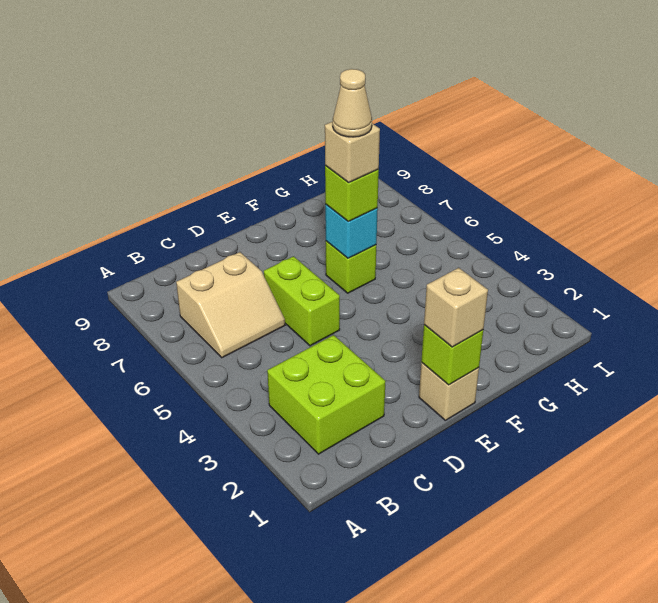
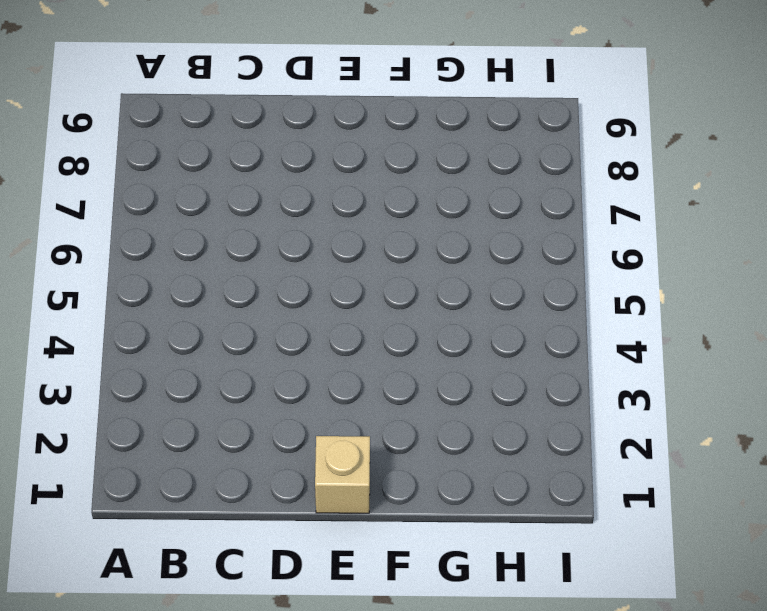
none -> lime brick B2:C3 level 1
none -> tan slope B6:C7 level 1 top 7

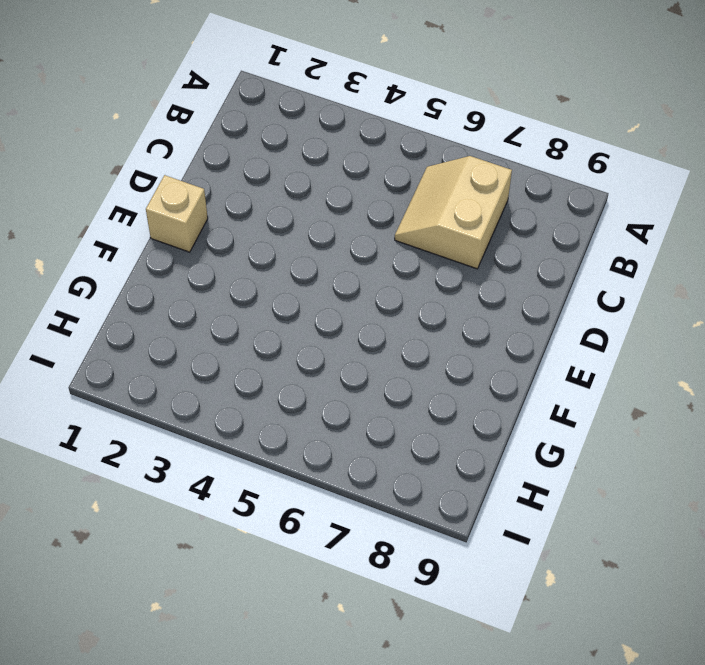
none -> lime brick B2:C3 level 1
none -> lime brick D5:D6 level 1

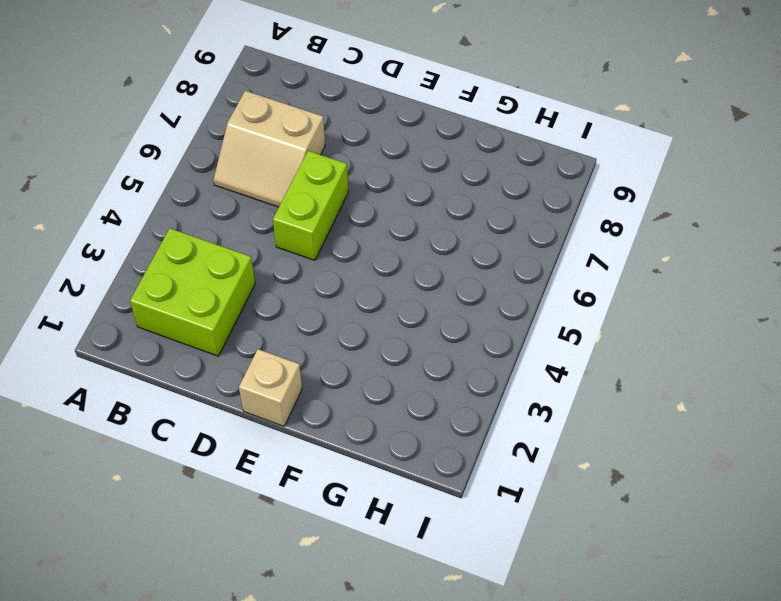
none -> lime brick F6 level 1
none -> lime brick E1 level 2

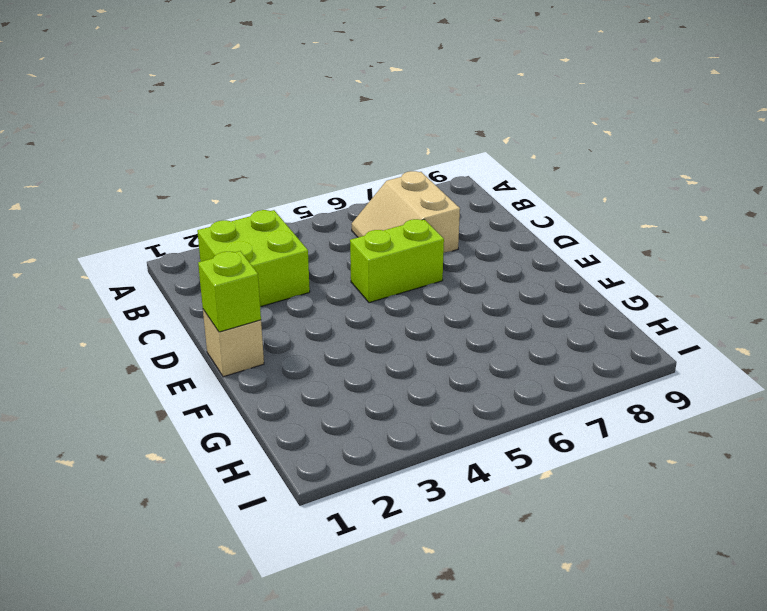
none -> lime brick F6 level 1
none -> cyan brick F6 level 2

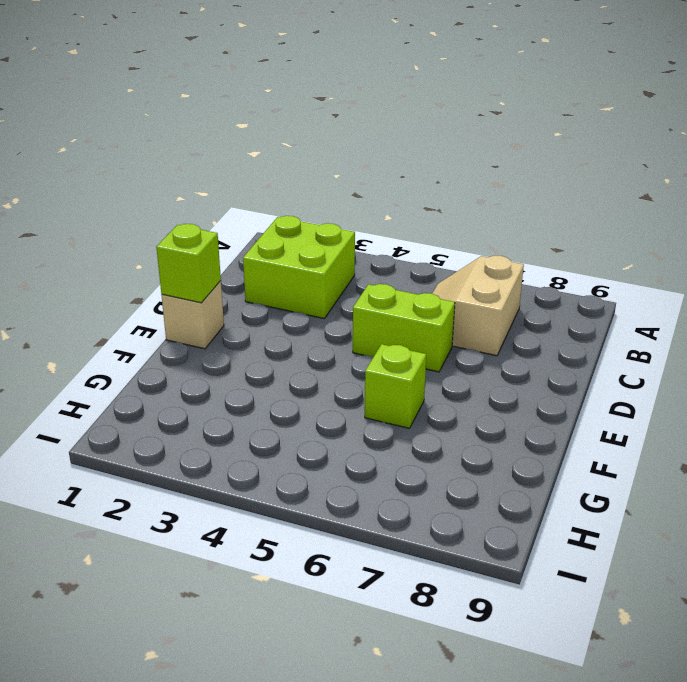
none -> cyan brick F6 level 2
none -> tan brick E1 level 3

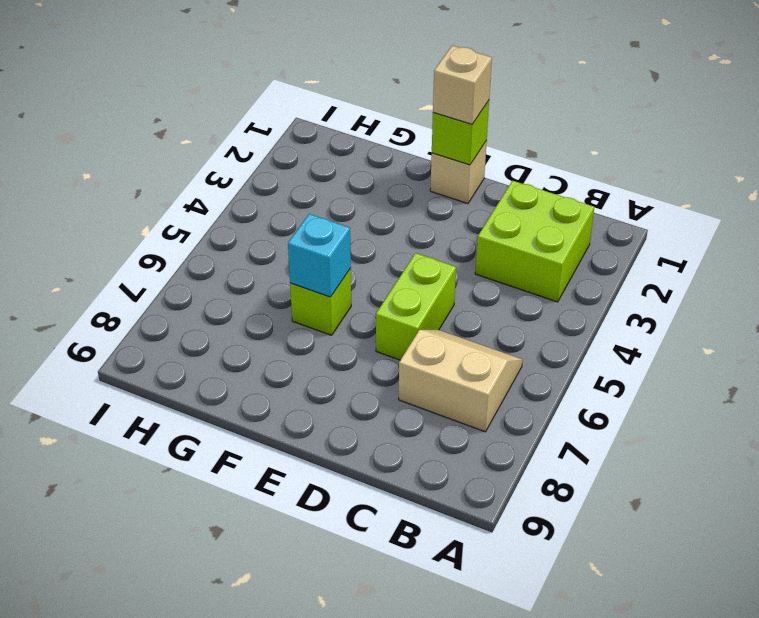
none -> lime brick F6 level 3
none -> tan brick F6 level 4

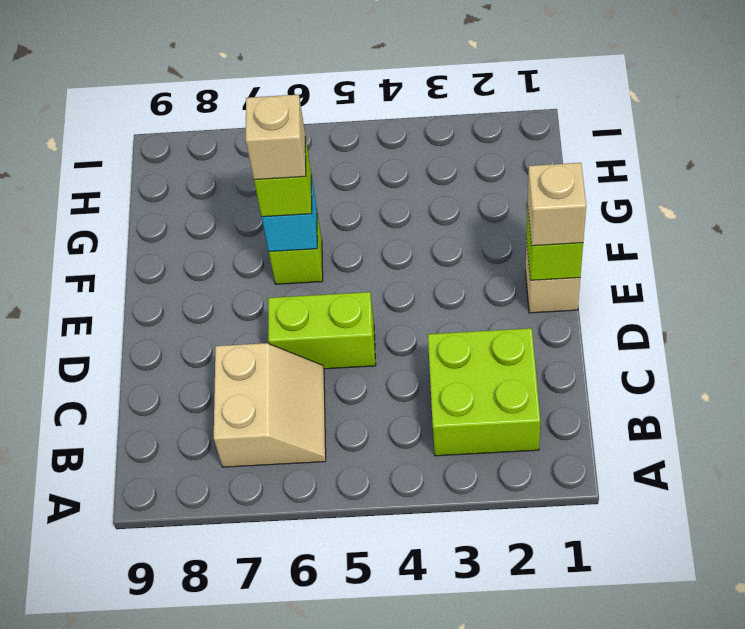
none -> tan cone F6 level 5

